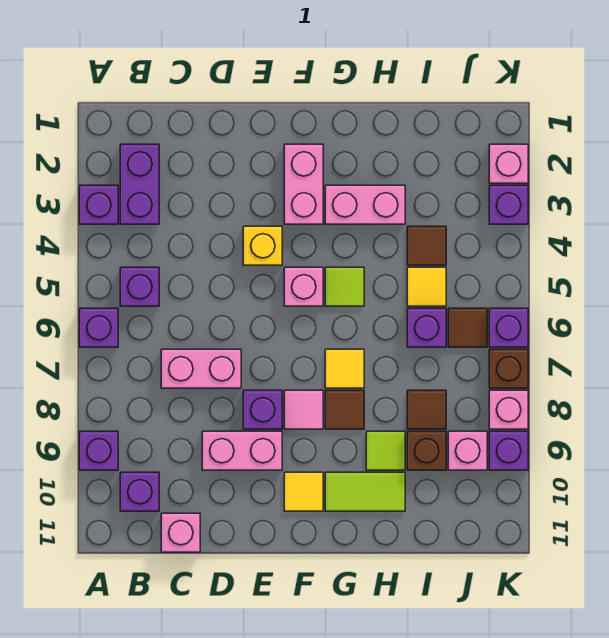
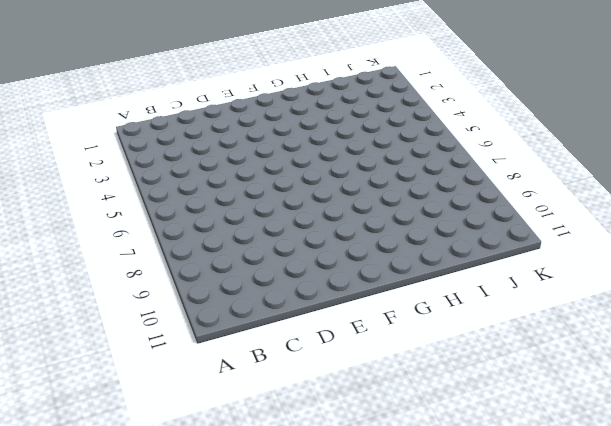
none -> purple brick A3 level 1
none -> purple brick A6 level 1
none -> purple brick A9 level 1
none -> purple brick B2:B3 level 1

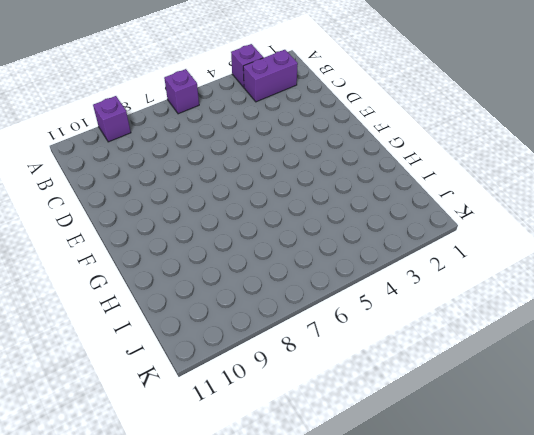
none -> purple brick B5 level 1
none -> purple brick B10 level 1
none -> pink brick C7:D7 level 1
none -> pink brick C11 level 1

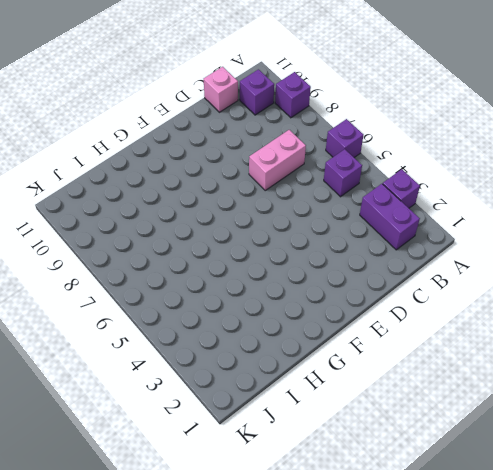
none -> pink brick D9:E9 level 1
none -> yellow brick E4 level 1
none -> purple brick E8 level 1
none -> pink brick F2:F3 level 1

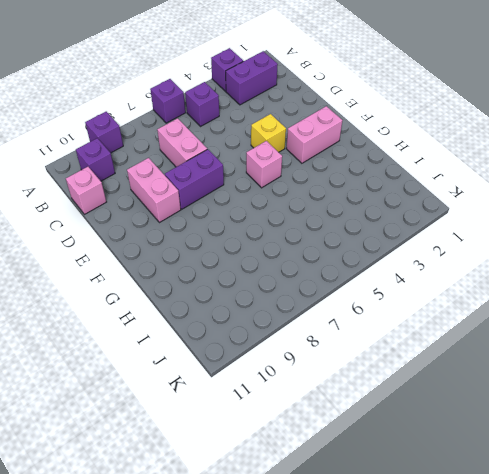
purple brick E7:E8 level 1 -> purple brick E8 level 1
none -> pink tile F8 level 1
none -> yellow tile F10 level 1
none -> pink brick G3:H3 level 1
none -> lime tile G5 level 1

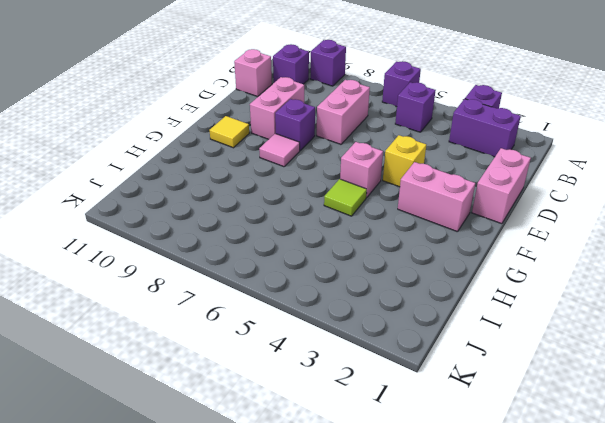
pink brick D1:E1 level 1 -> pink brick G3:H3 level 1
none -> yellow tile G7 level 1
none -> brown tile G8 level 1
none -> lime tile G10:H10 level 1
none -> lime tile H9 level 1

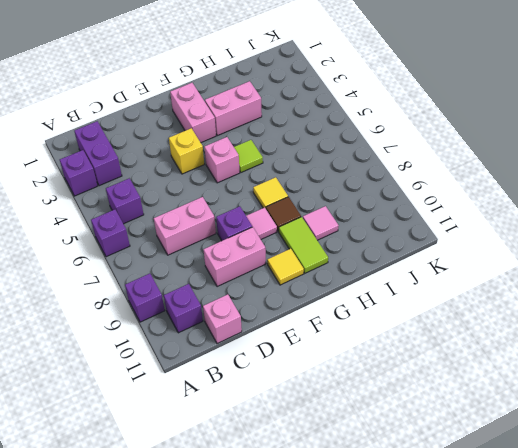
lime tile G9:G10 level 1 -> lime tile G10:H10 level 1
pink tile H9 level 1 -> lime tile H9 level 1
none -> brown tile I4 level 1
none -> yellow tile I5 level 1
none -> purple brick I6 level 1
none -> brown tile I8 level 1

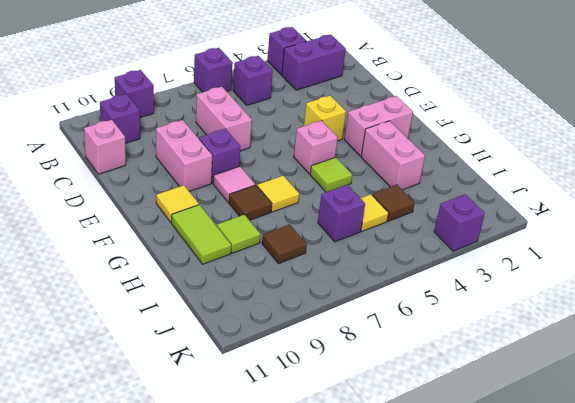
none -> brown brick I9 level 1
none -> brown tile J6 level 1
none -> pink brick J9 level 1
none -> pink brick K2 level 1

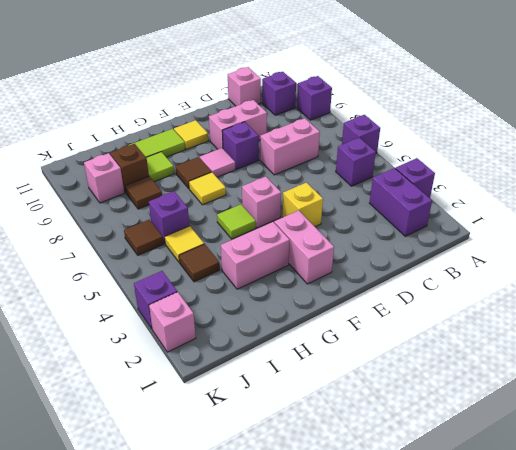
none -> purple brick K6 level 1
none -> brown brick K7 level 1
none -> pink brick K8 level 1
none -> purple brick K9 level 1

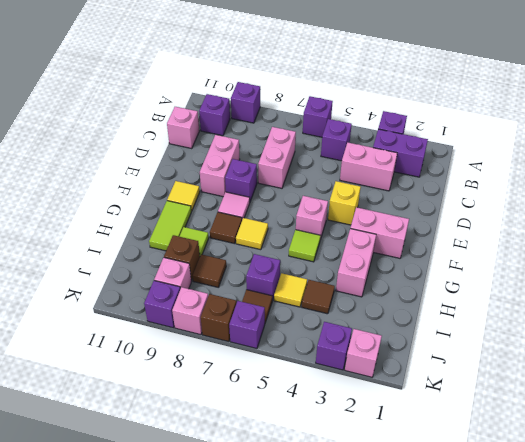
pink brick C3:C4 level 1 -> none

